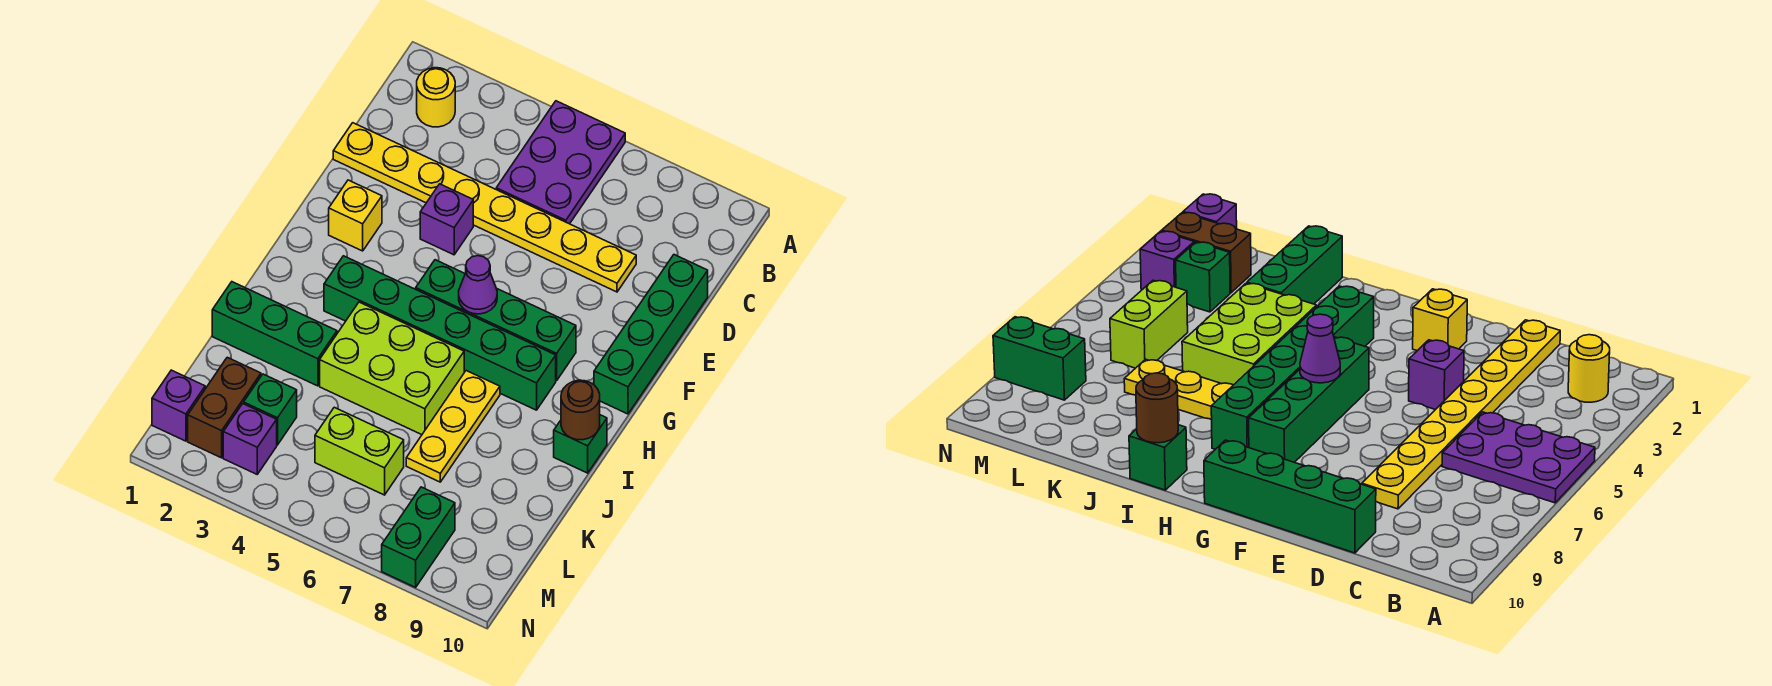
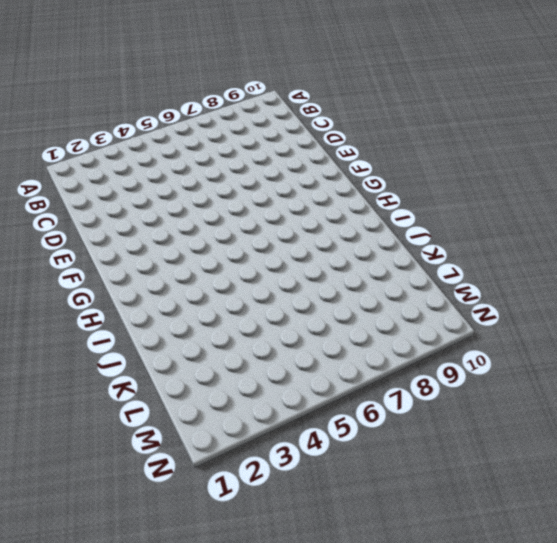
none -> purple plate A5:C6 level 1
none -> yellow round brick B2 level 1
none -> yellow plate D1:D8 level 1

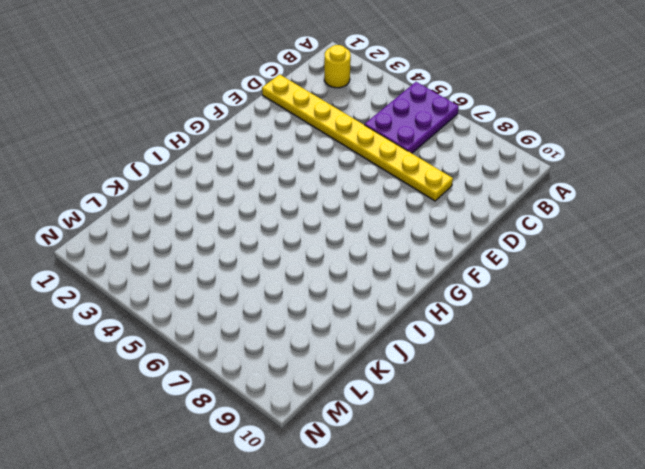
none -> green brick D10:G10 level 1
none -> purple brick E4 level 1
none -> yellow brick F2 level 1

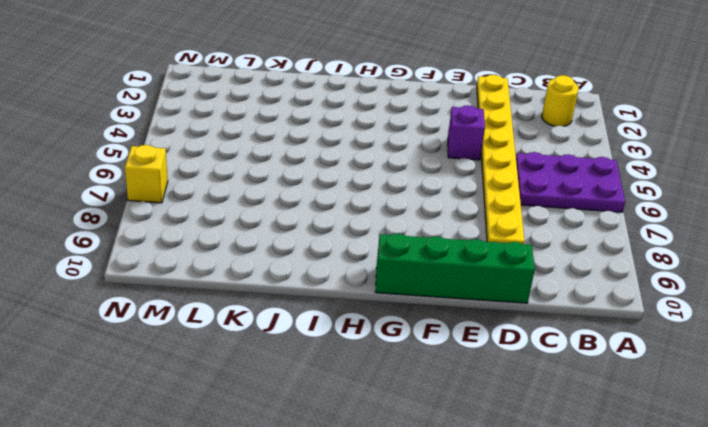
yellow brick N7 level 1 -> yellow brick F2 level 1
none -> green brick G5:G8 level 1
none -> green brick H3:H8 level 1
none -> lime brick I4:J6 level 1

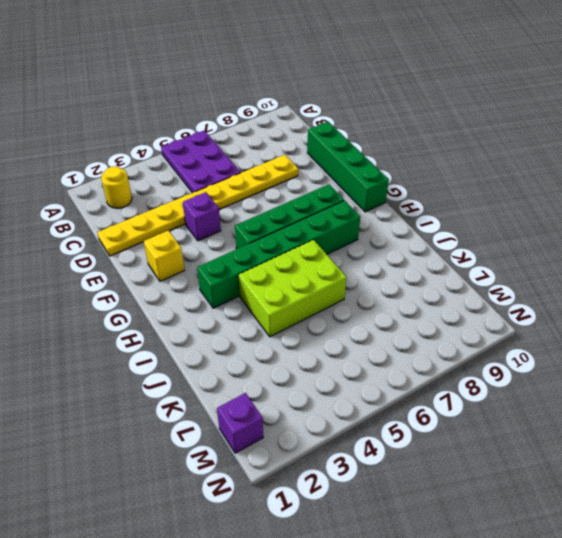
none -> yellow plate I7:K7 level 1
none -> green brick I10 level 1
none -> green brick J1:J3 level 1

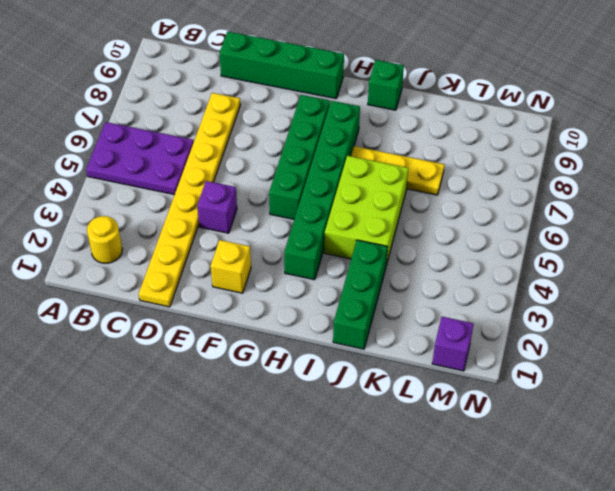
none -> brown brick L2:M2 level 1
none -> green brick L3 level 1
none -> lime brick L5:L6 level 1

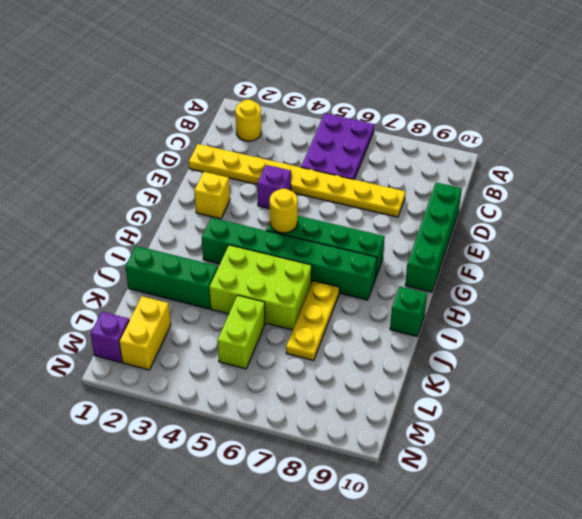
yellow round brick G5 level 2 -> none
lime brick K5:L5 level 1 -> lime brick L5:L6 level 1
yellow brick L2:M2 level 1 -> brown brick L2:M2 level 1
none -> green brick L3 level 1
none -> purple brick M3 level 1
none -> green brick M8:N8 level 1

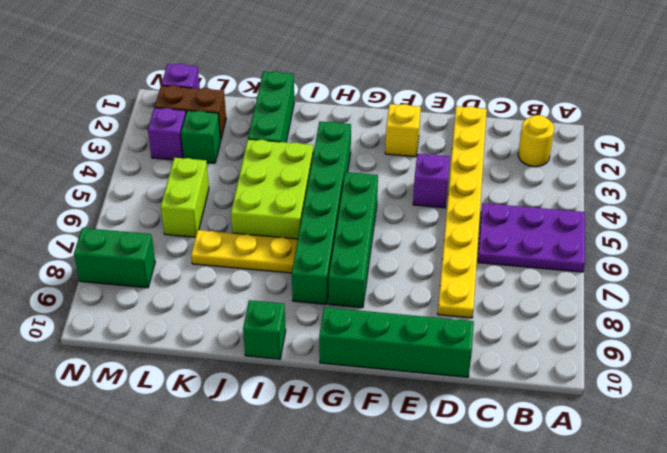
none -> purple cone G6 level 2
none -> brown round brick I10 level 2

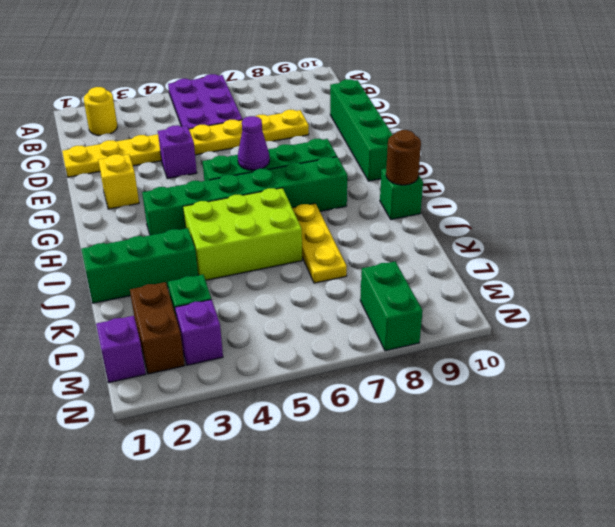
none -> lime brick L5:L6 level 1

